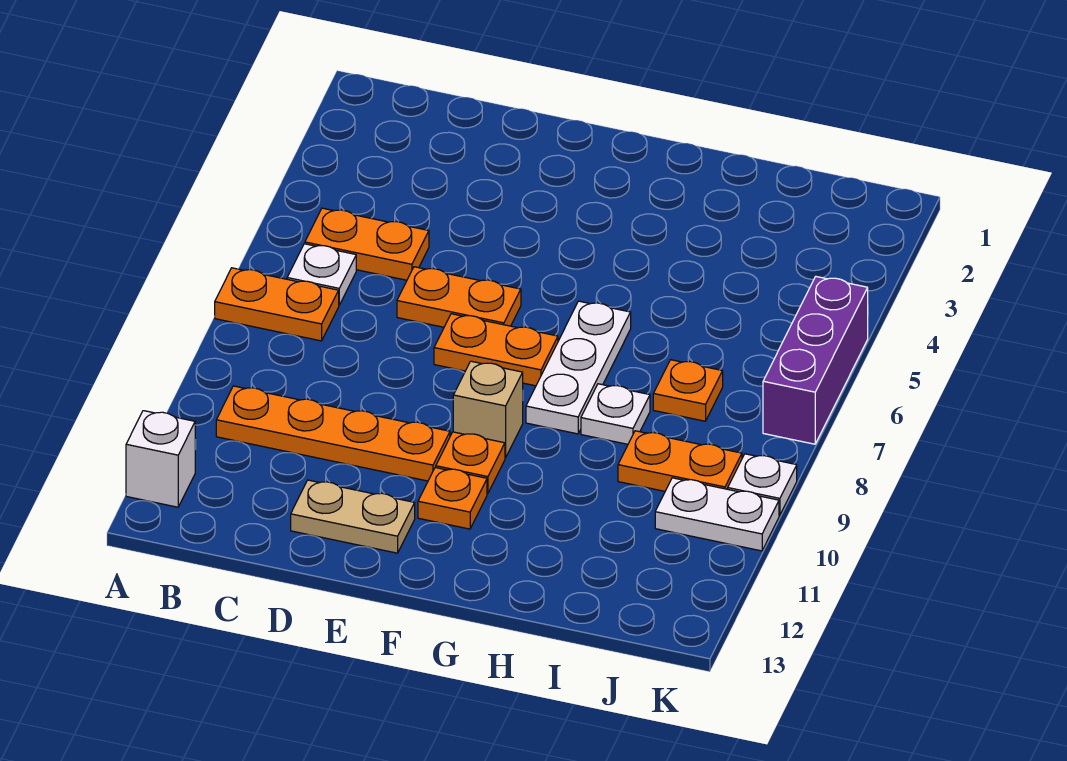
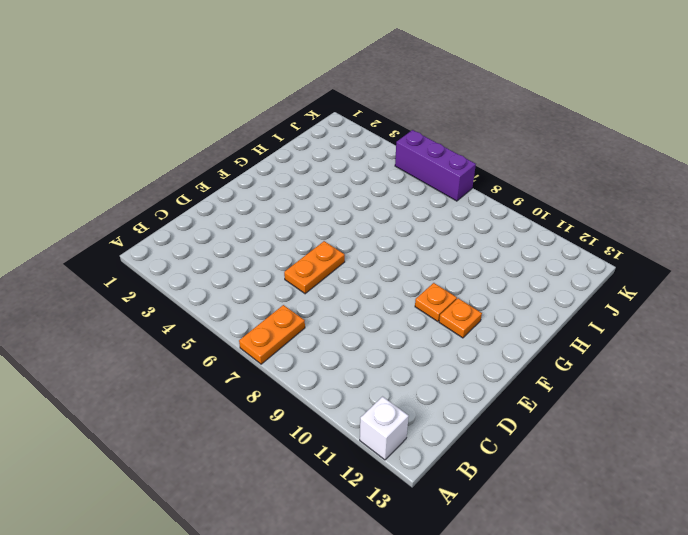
none -> orange plate B5:C5 level 1
none -> white plate B6 level 1
none -> orange plate B10:E10 level 1

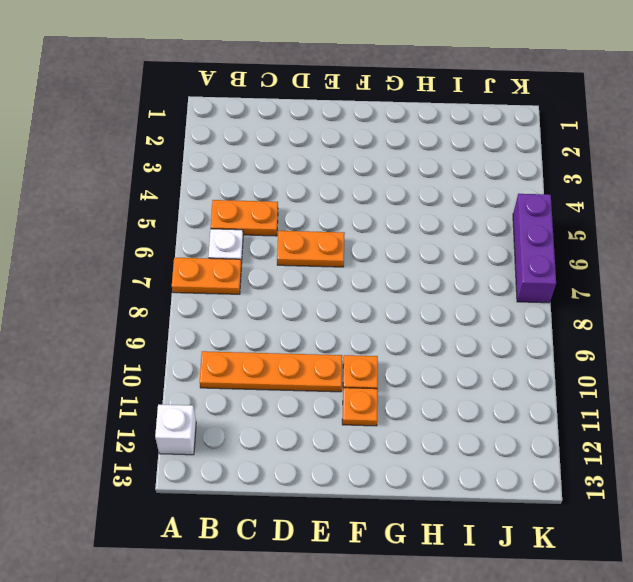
none -> tan plate D12:E12 level 1
none -> orange plate E7:F7 level 1
none -> tan brick F9 level 1

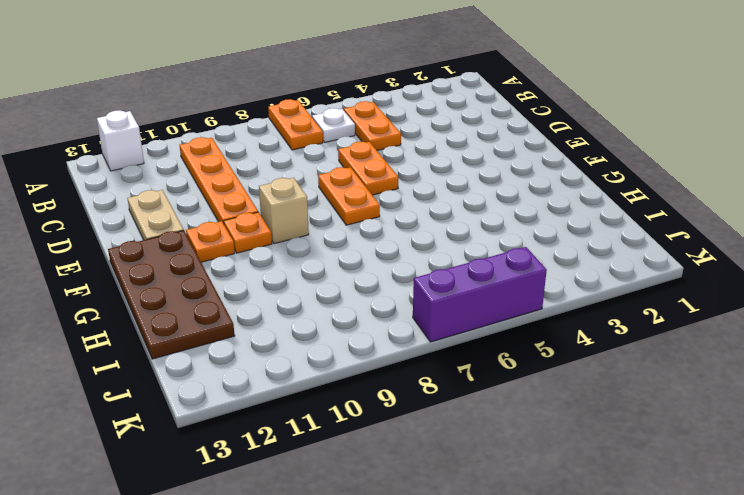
brown plate F12:I13 level 1 -> none
none -> white plate G6:G8 level 1
none -> white plate H8 level 1
none -> orange plate I7 level 1

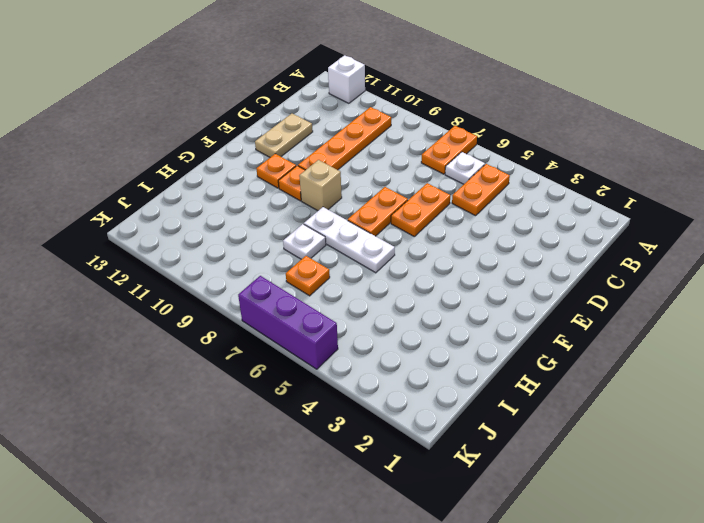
none -> orange plate I9:J9 level 1
none -> white plate J10:K10 level 1
none -> white plate K9 level 1

